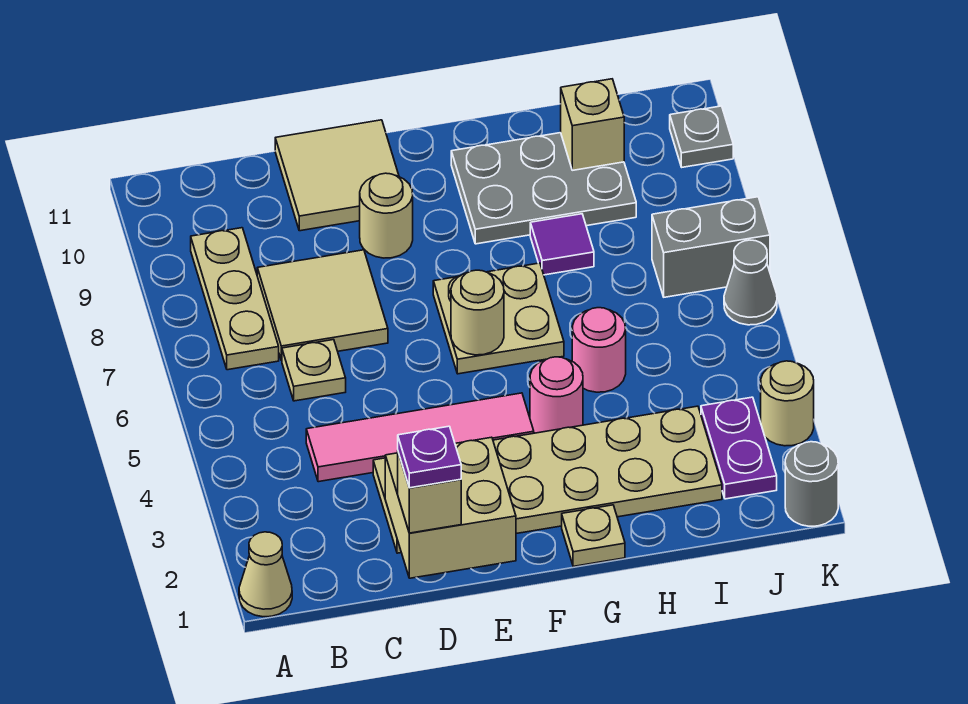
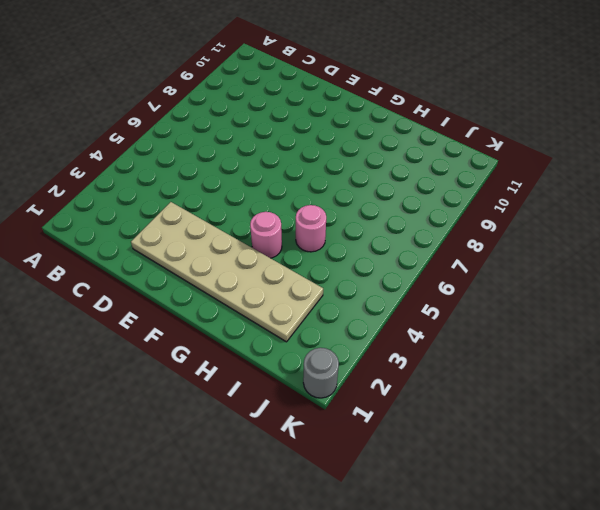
none -> tan cone A1 level 1
none -> tan plate B7:B9 level 1
none -> pink tile C4:F4 level 1

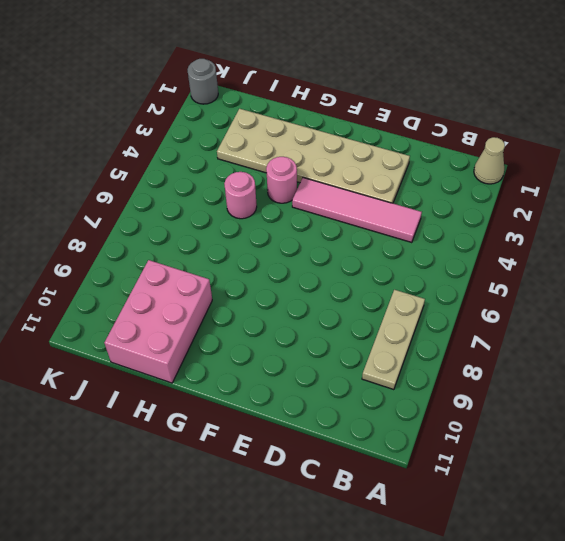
pink brick H9:I11 level 1 -> grey plate G9:I10 level 1
none -> tan plate C6 level 1
none -> tan tile C7:D8 level 1
none -> tan tile D10:E11 level 1

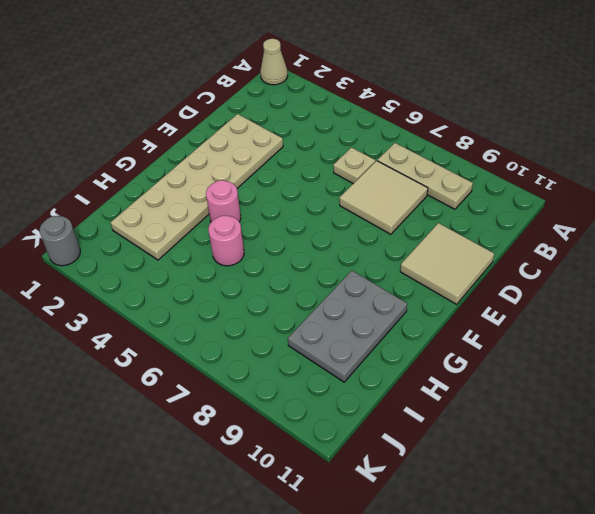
none -> pink tile C4:F4 level 1
none -> tan round brick E9 level 1
none -> tan plate F6:G7 level 1

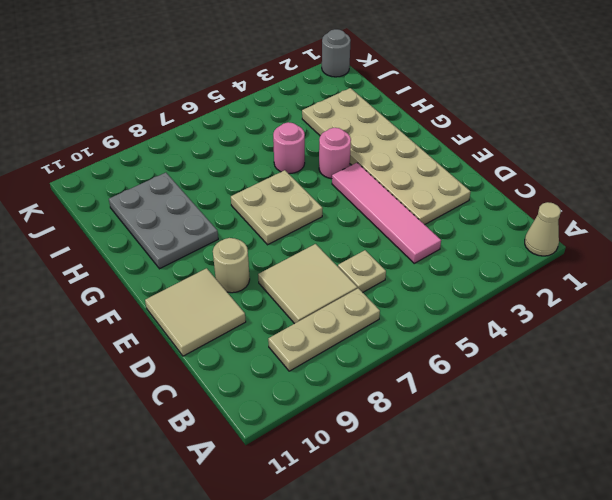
none -> tan plate G1 level 1
none -> purple tile H8 level 1
none -> purple plate J2:J3 level 1

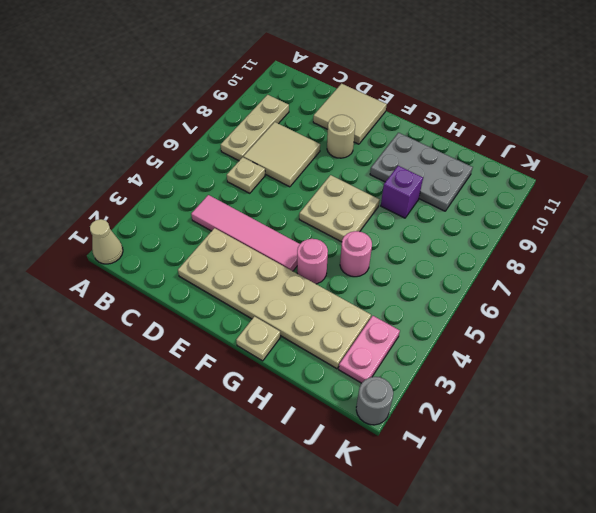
purple brick H8 level 1 -> purple tile H8 level 1
pink plate J2:J3 level 1 -> purple plate J2:J3 level 1
none -> grey brick J7:K7 level 1
none -> tan round brick K3 level 1
none -> grey cone K6 level 1

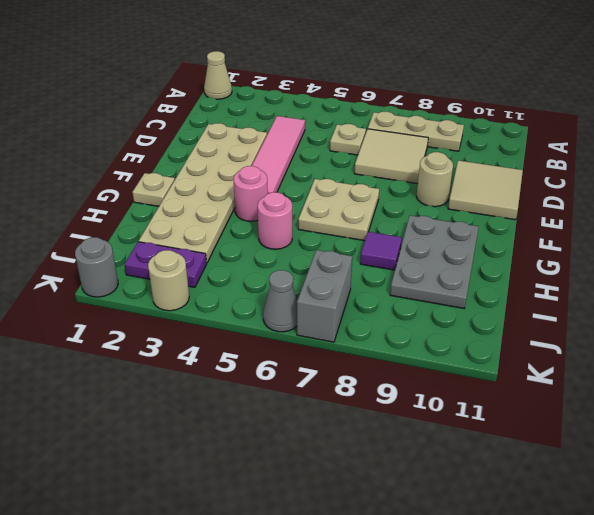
none -> grey plate K10 level 1
none -> tan brick D1:E2 level 2
none -> tan round brick F6 level 2

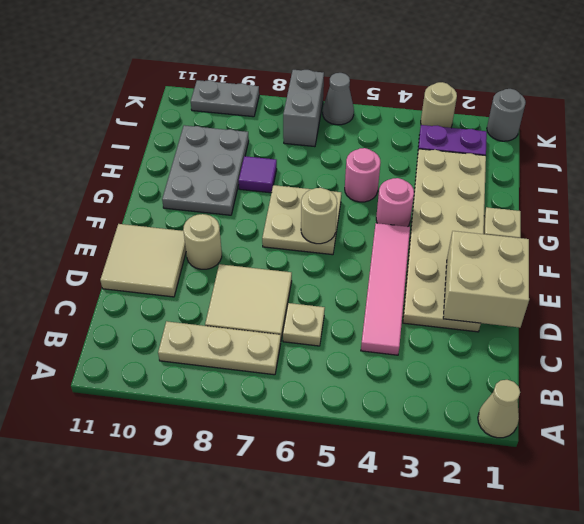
grey plate K9:K10 level 1 -> grey plate K10 level 1
none -> tan brick I10 level 2
none -> tan brick D1 level 3
none -> purple plate D1 level 4

